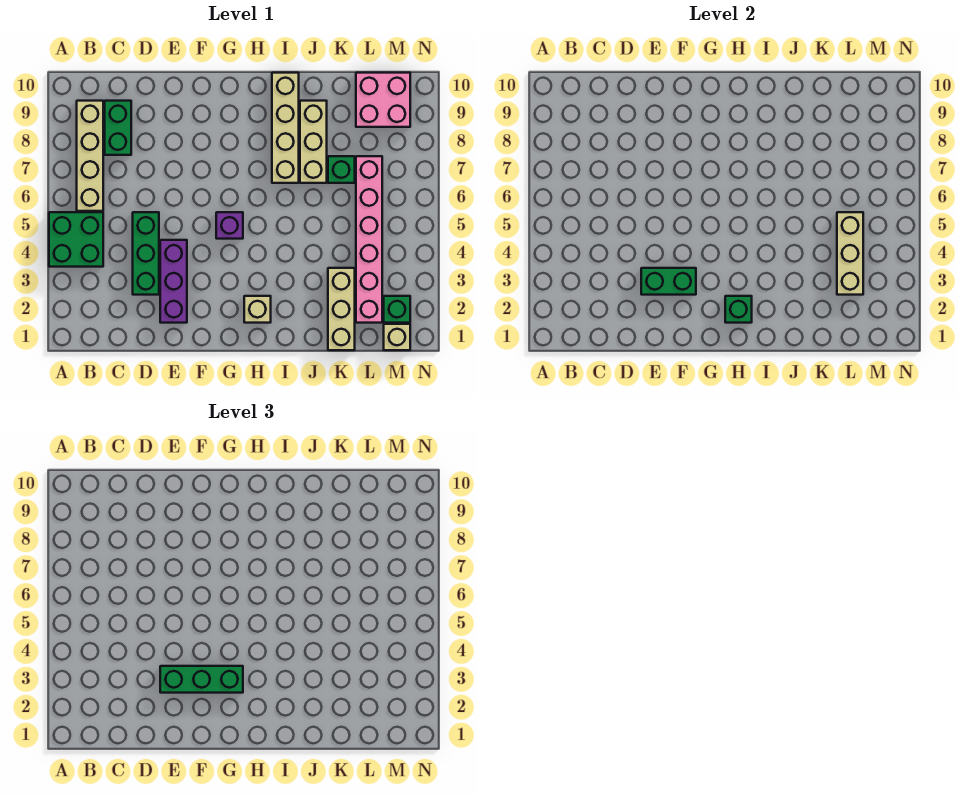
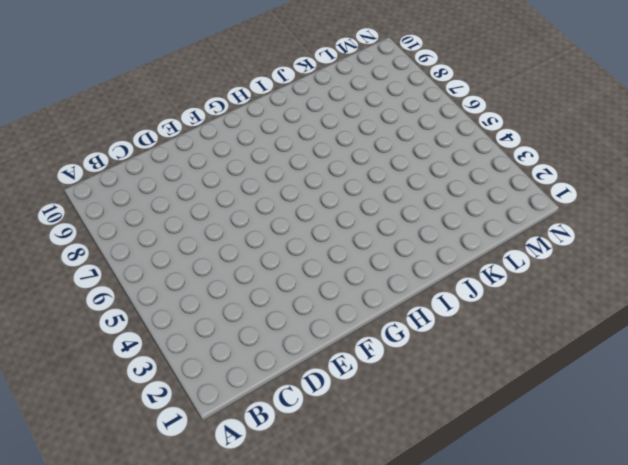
none -> green brick A4:B5 level 1
none -> tan brick B6:B9 level 1
none -> green brick C8:C9 level 1

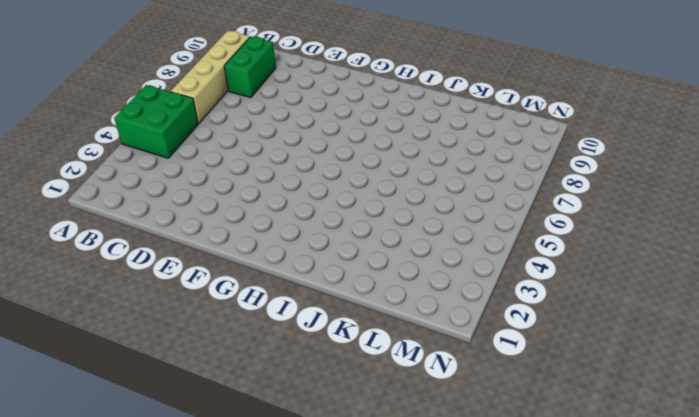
none -> green brick D3:D5 level 1
none -> purple brick E2:E4 level 1
none -> purple brick G5 level 1

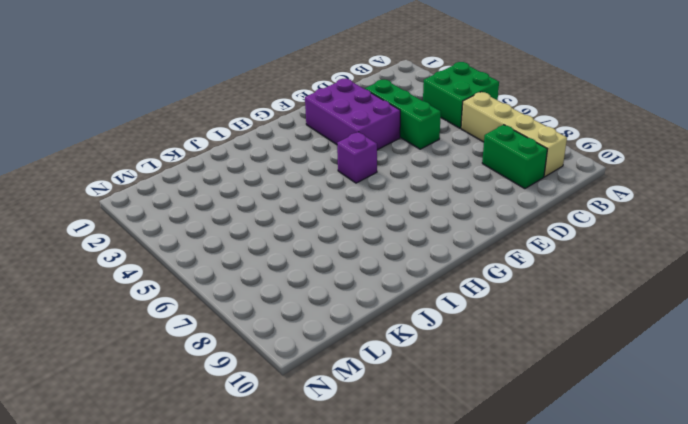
purple brick E2:F4 level 1 -> purple brick E2:E4 level 1
none -> tan brick H2 level 1
none -> tan brick I7:I10 level 1
none -> tan brick J7:J9 level 1

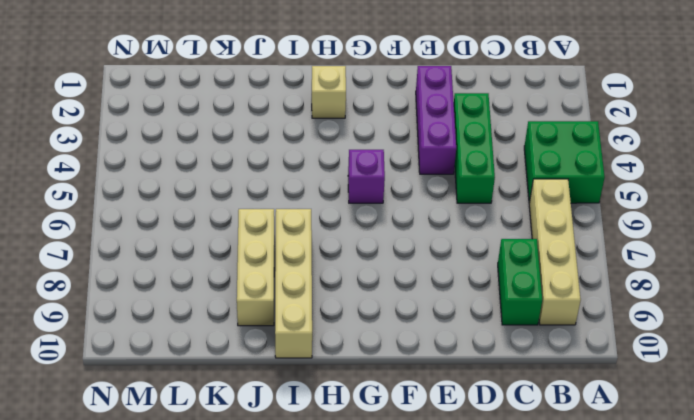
none -> tan brick K1:K3 level 1
none -> green brick K7 level 1
none -> pink brick L2:L7 level 1

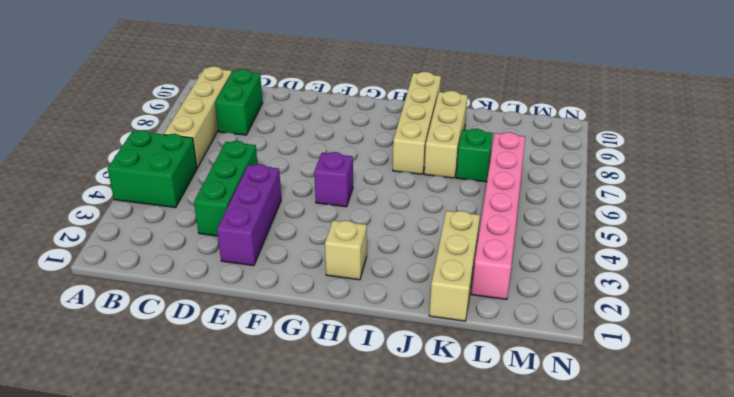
none -> pink brick L9:M10 level 1
none -> tan brick M1 level 1
none -> green brick M2 level 1

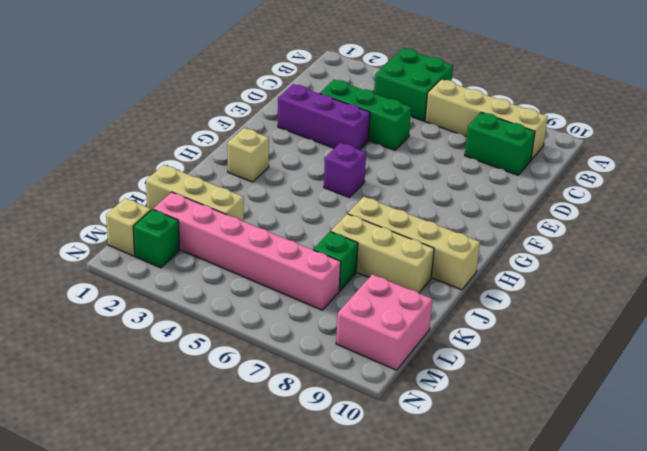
none -> green brick E3:F3 level 2
none -> green brick H2 level 2
none -> tan brick L3:L5 level 2

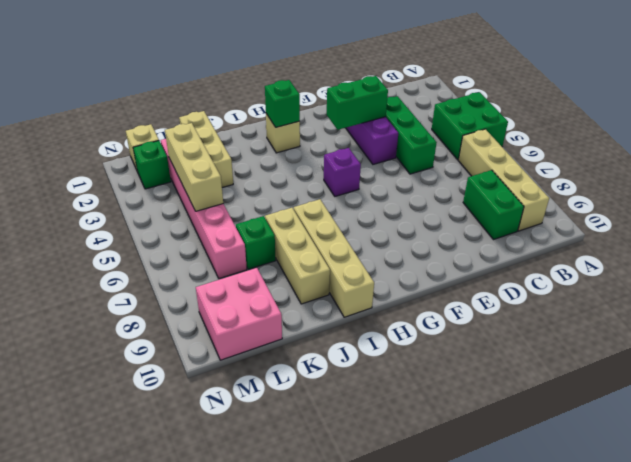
none -> green brick E3:G3 level 3

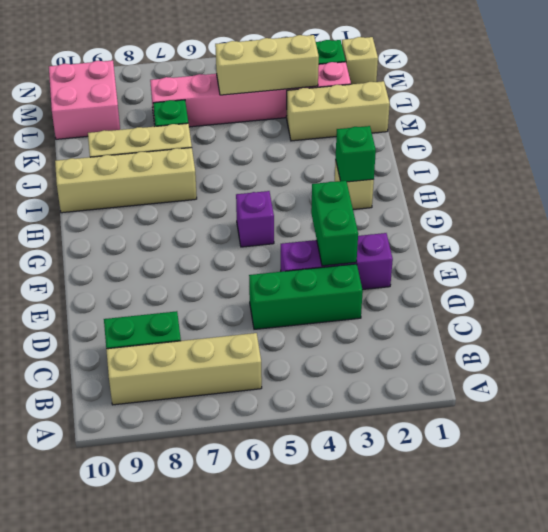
none -> green brick A4:B5 level 1
none -> green brick E3:G3 level 3

